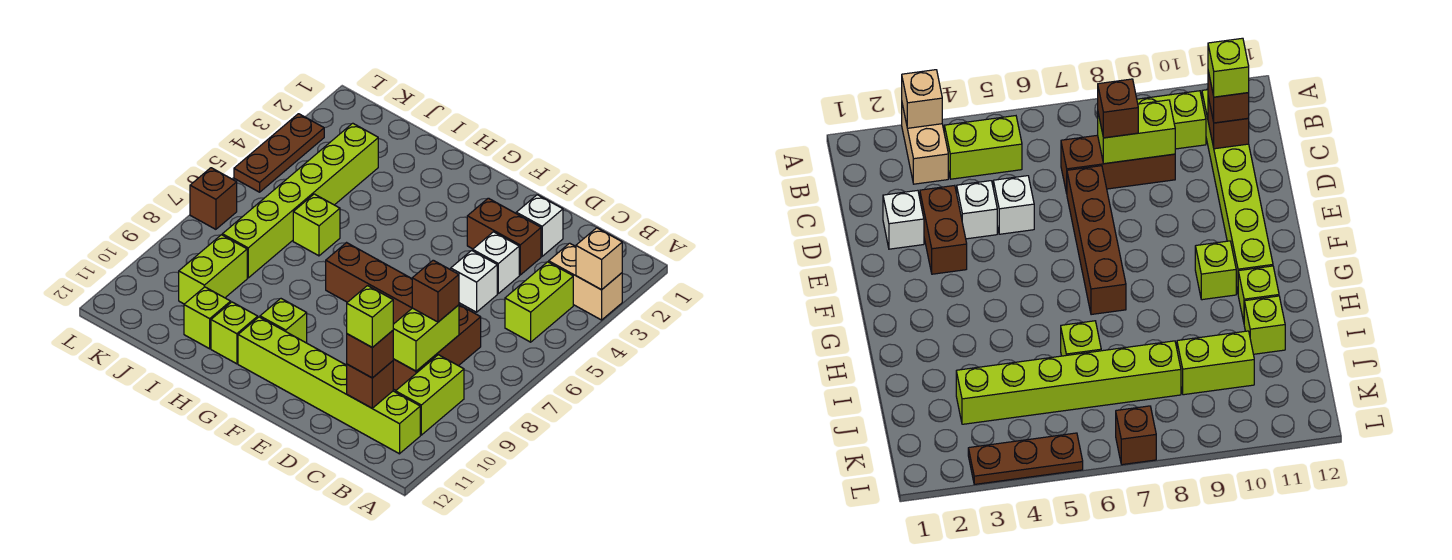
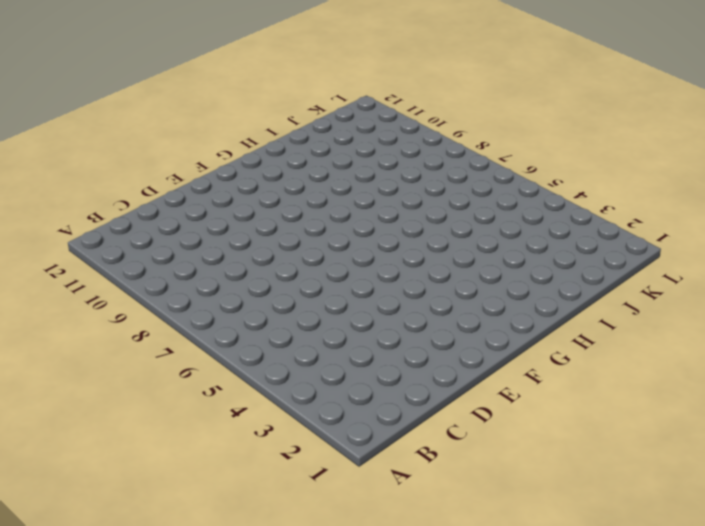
none -> tan brick A3:B3 level 1
none -> lime brick B4:B5 level 1
none -> lime brick B9:B10 level 1

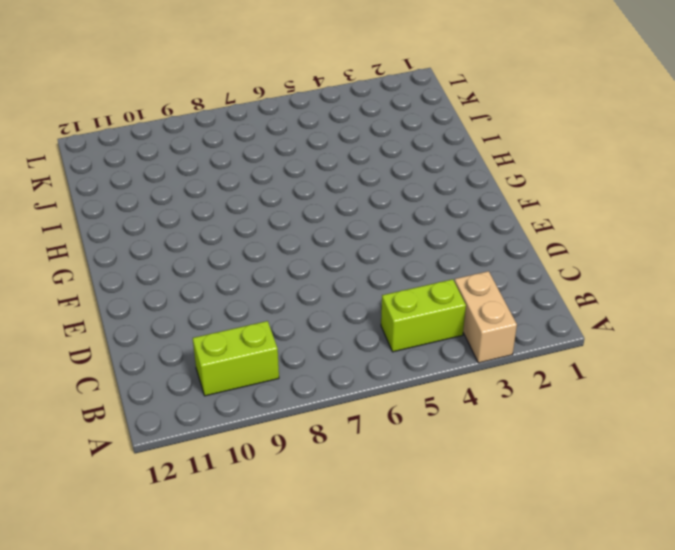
none -> lime brick B11:G11 level 1
none -> brown brick C7:C9 level 1
none -> white brick D2 level 1

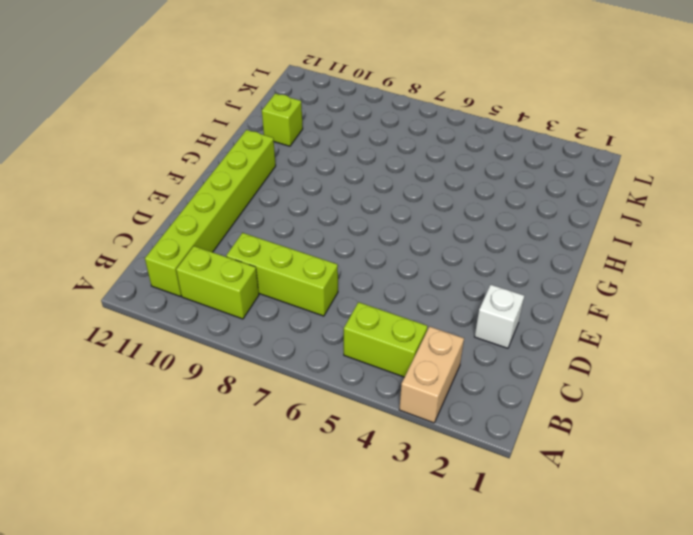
lime brick C7:C9 level 1 -> brown brick C7:C9 level 1
none -> brown brick D3:E3 level 1
none -> white brick D4 level 1
none -> white brick D5 level 1

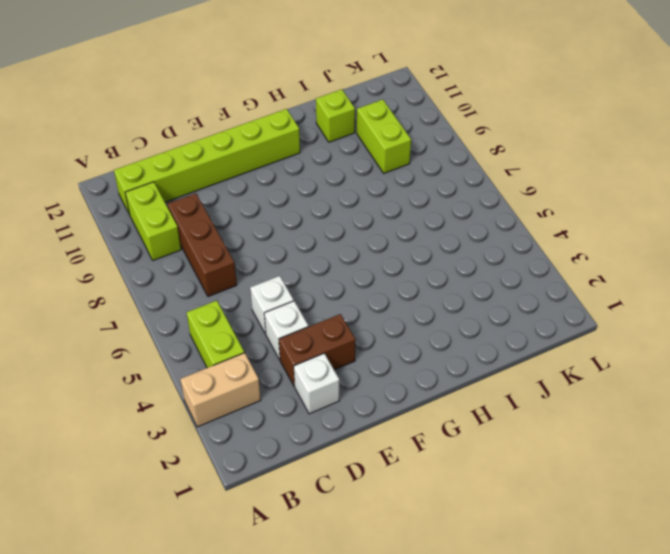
none -> brown brick D7:G7 level 1
none -> lime brick G10 level 1
none -> lime brick H11 level 1

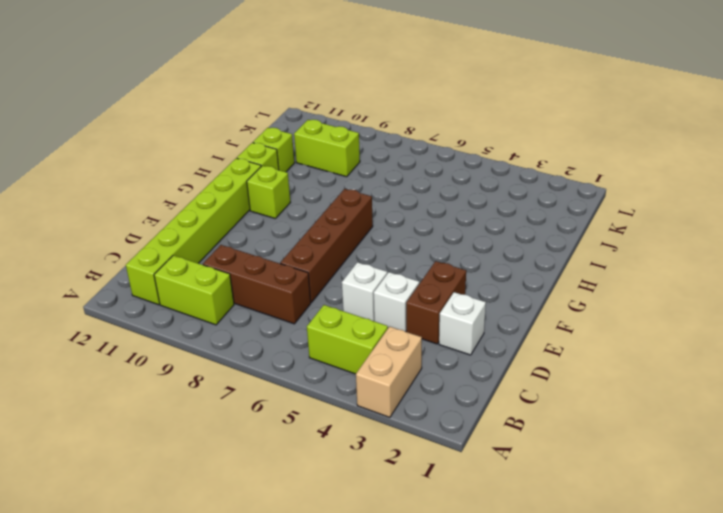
none -> lime brick I6 level 1
none -> lime brick J3:J8 level 1
none -> brown plate L3:L5 level 1

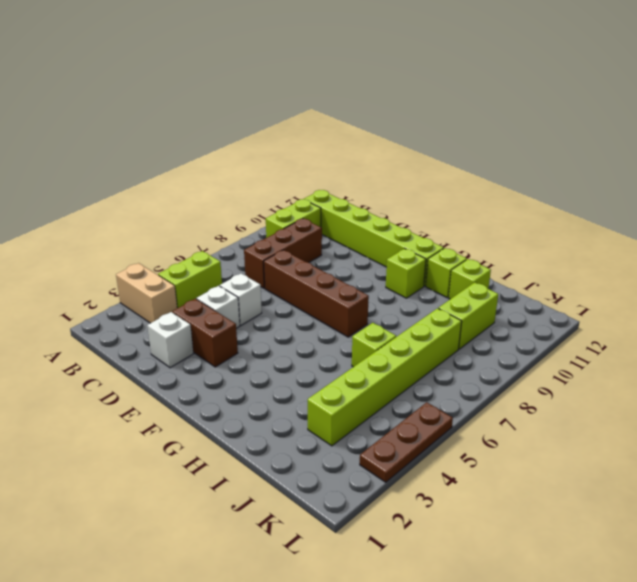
none -> brown brick L7 level 1
none -> tan brick A3 level 2
none -> lime brick C8:C9 level 2

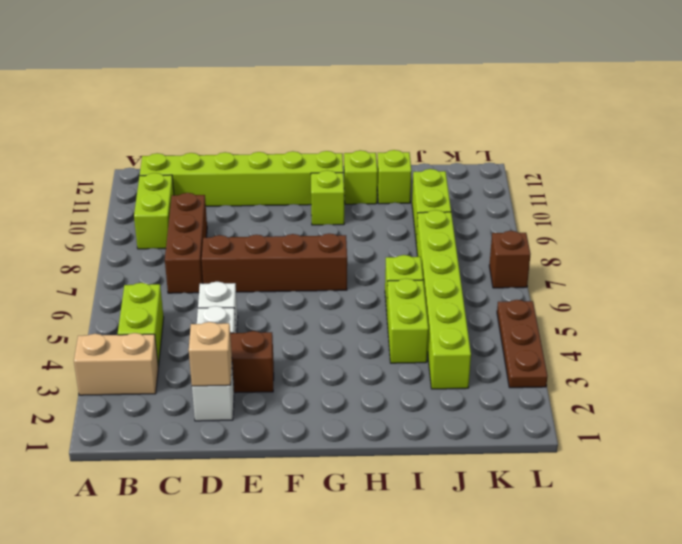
tan brick D2 level 2 -> tan brick A3 level 2
lime brick I4:I5 level 1 -> lime brick C8:C9 level 2
none -> brown brick C11 level 2
none -> brown brick C8 level 3
none -> brown brick C11 level 3

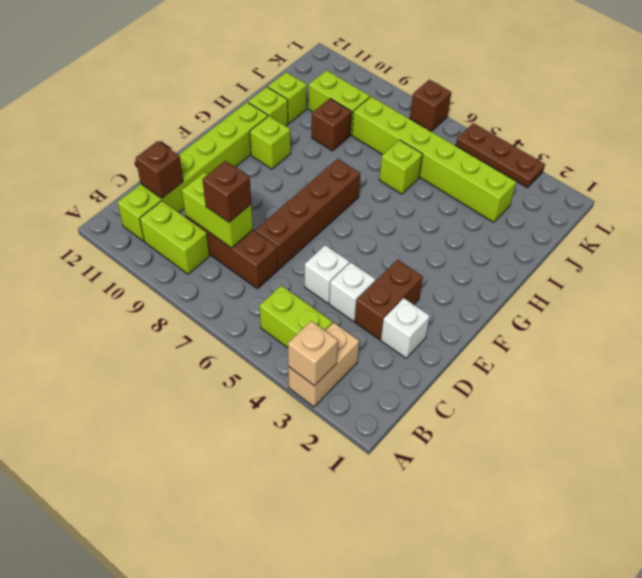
brown brick I9 level 1 -> brown brick C11 level 3
none -> lime brick C11 level 4

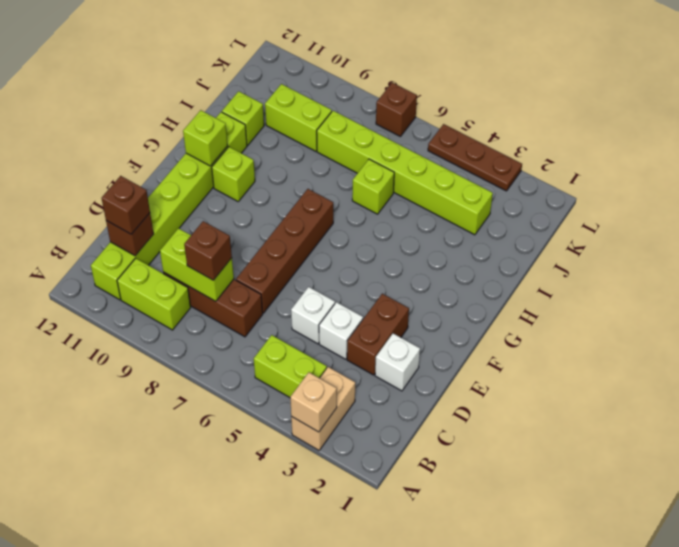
lime brick G11 level 2 -> lime brick C11 level 4

